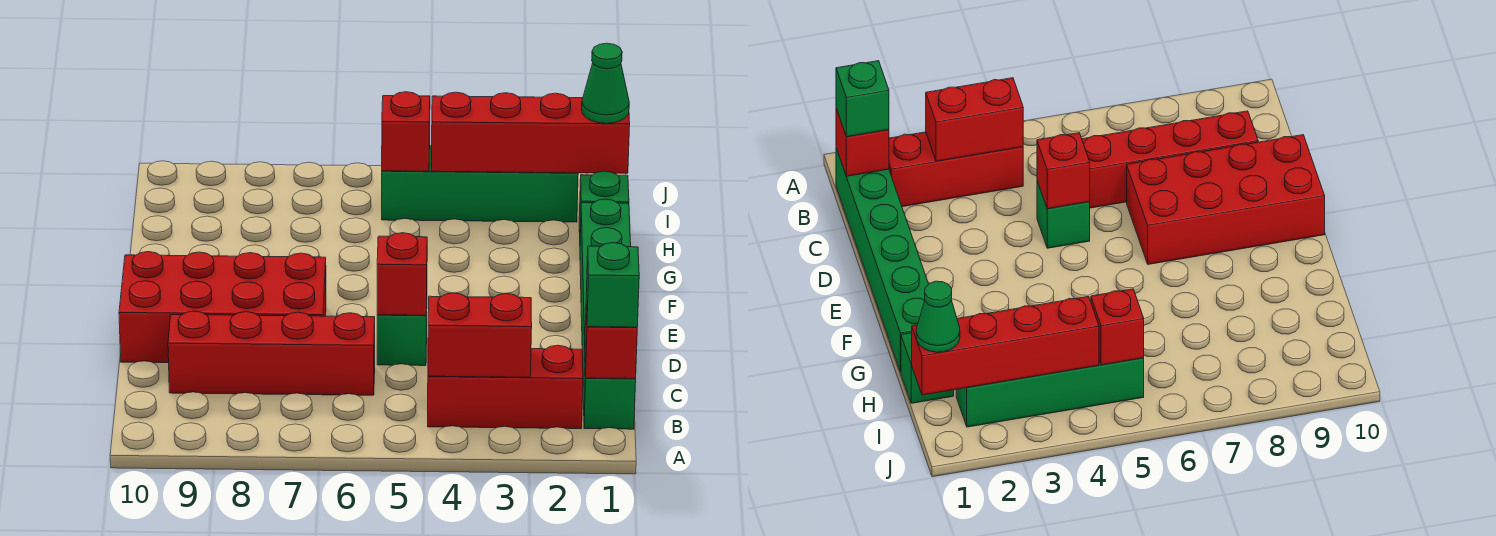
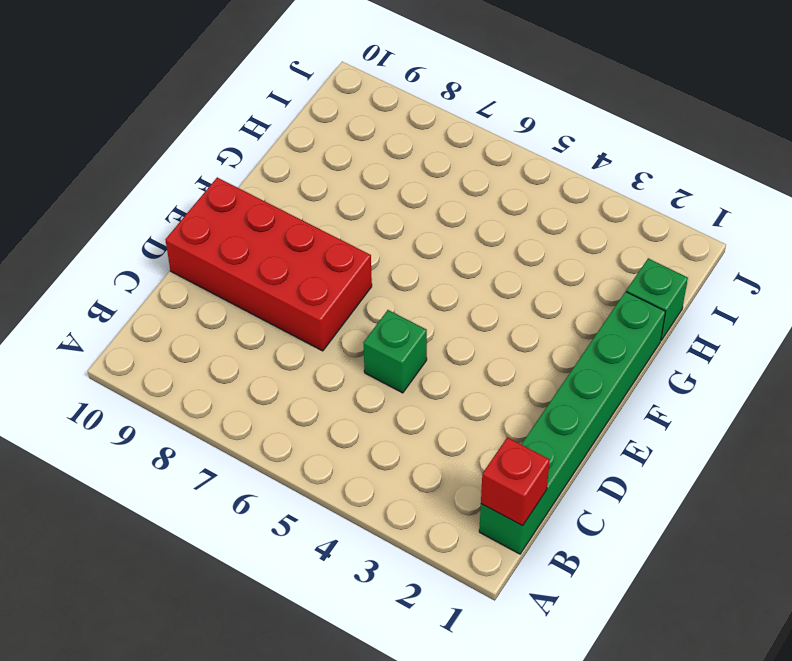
none -> red brick B2:B4 level 1
none -> red brick C6:C9 level 1
none -> green brick I2:I5 level 1

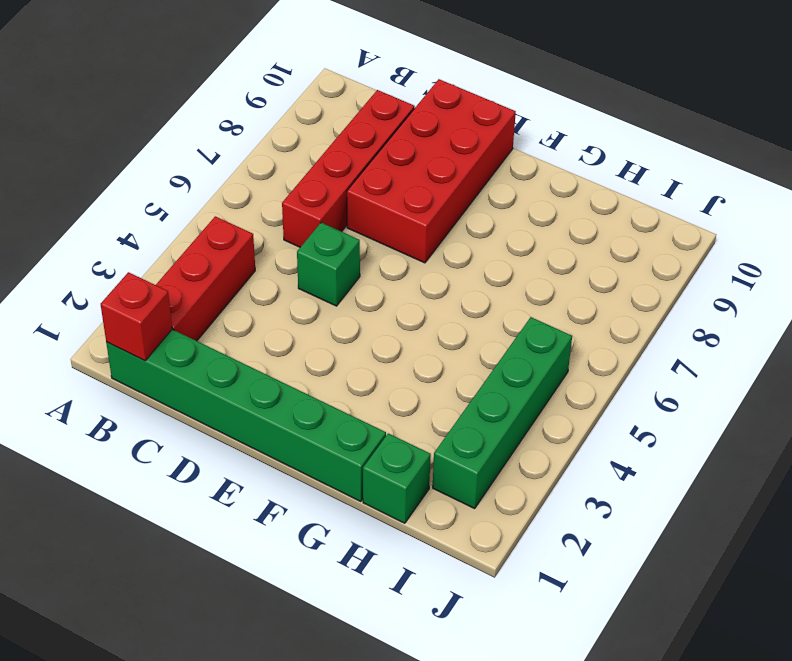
none -> red brick B3:B4 level 2
none -> red brick D5 level 2
none -> red brick I1:I4 level 2

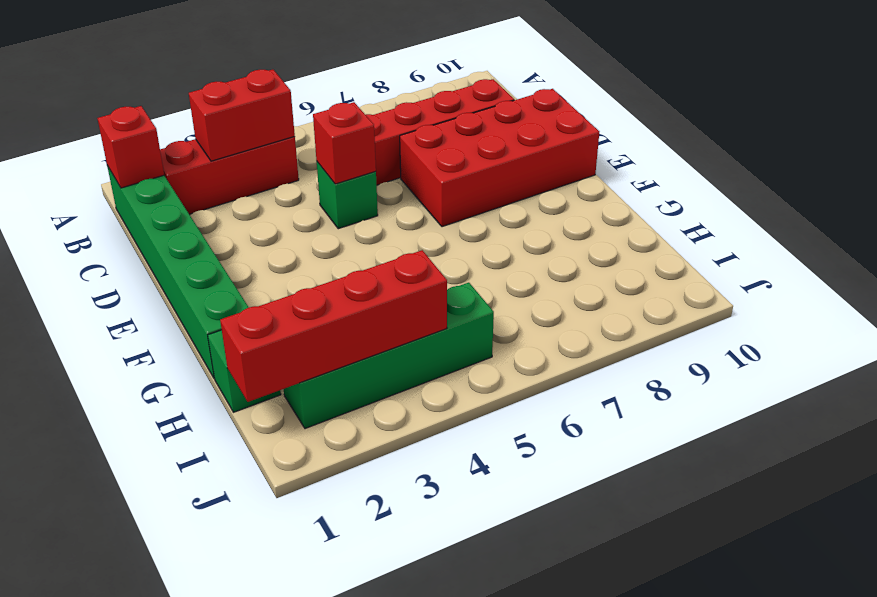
none -> red brick I5 level 2
none -> green brick B1 level 3
none -> green cone I1 level 3

